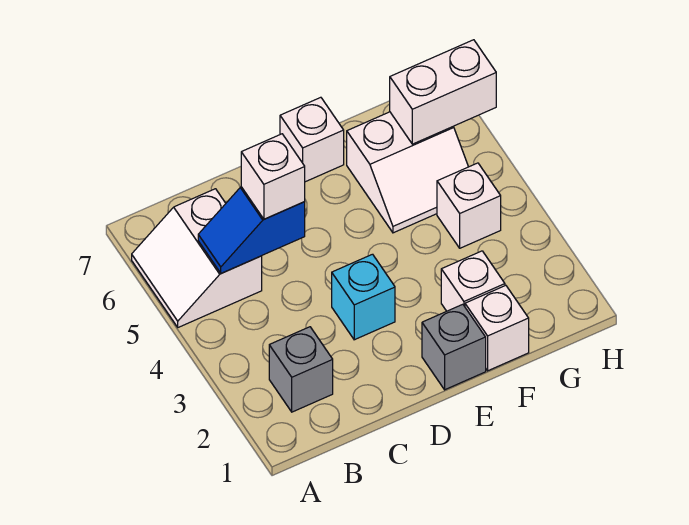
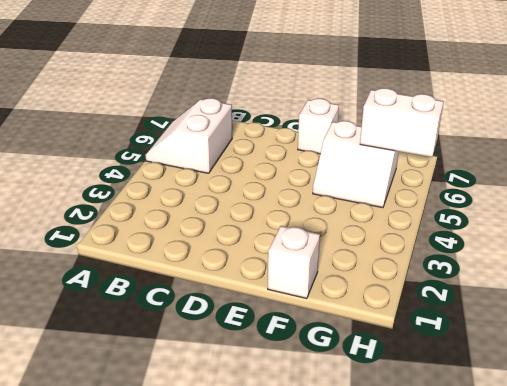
none -> grey brick B2 level 1
none -> cyan brick D3 level 1
none -> grey brick E1 level 1

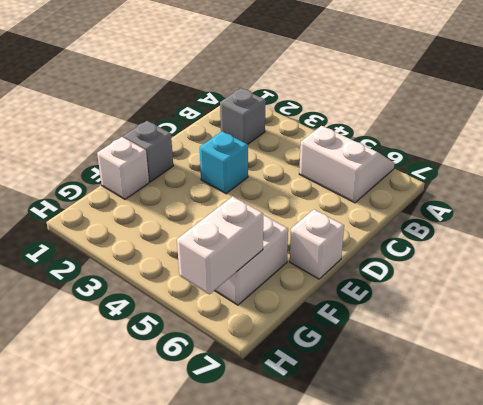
none -> white brick F2 level 1
none -> white brick G4 level 1
none -> blue slope B5:C5 level 2 top C

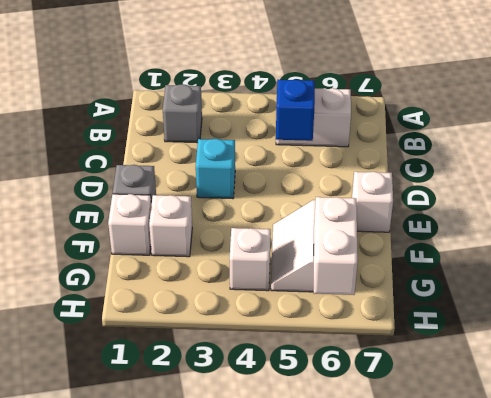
none -> white brick C5 level 3

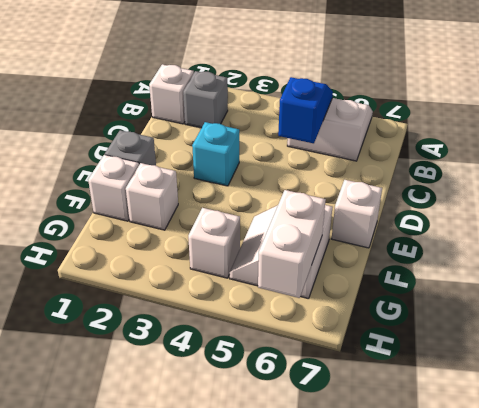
white brick B1 level 1 -> white brick C5 level 3

